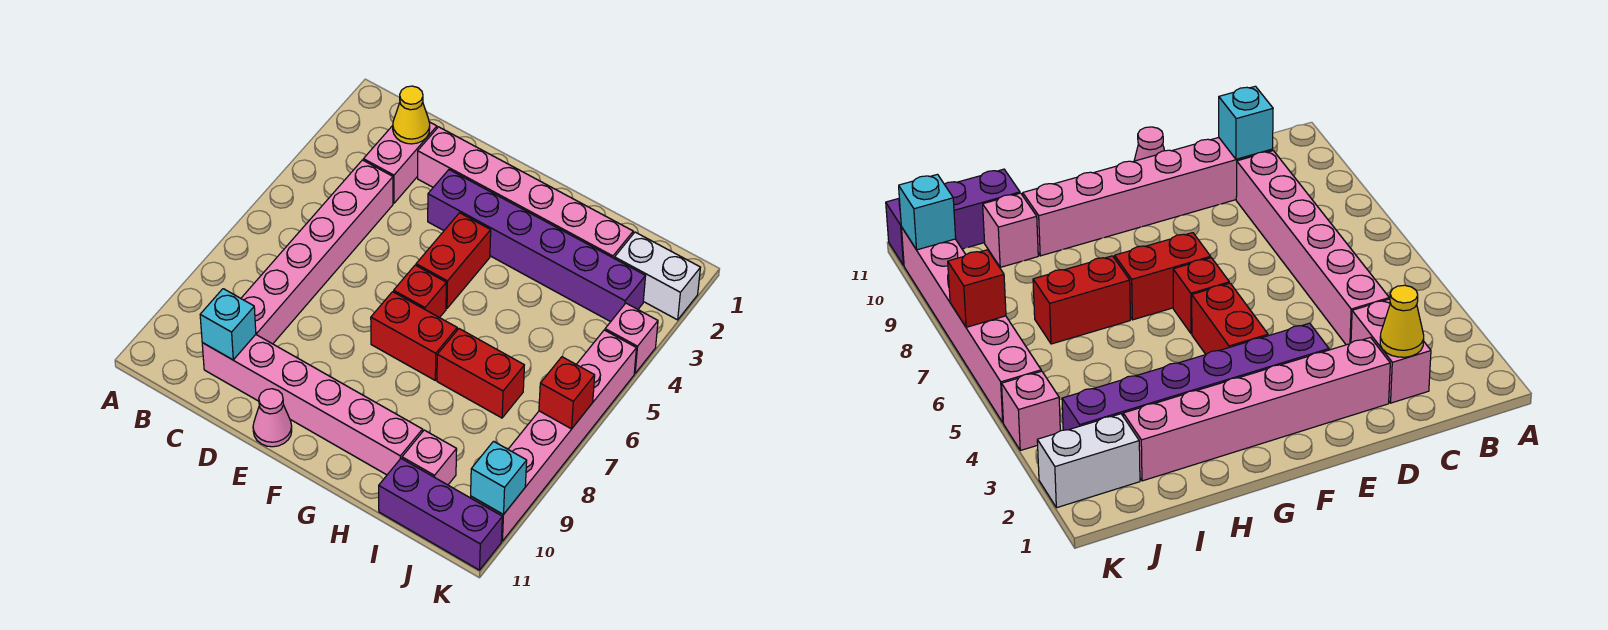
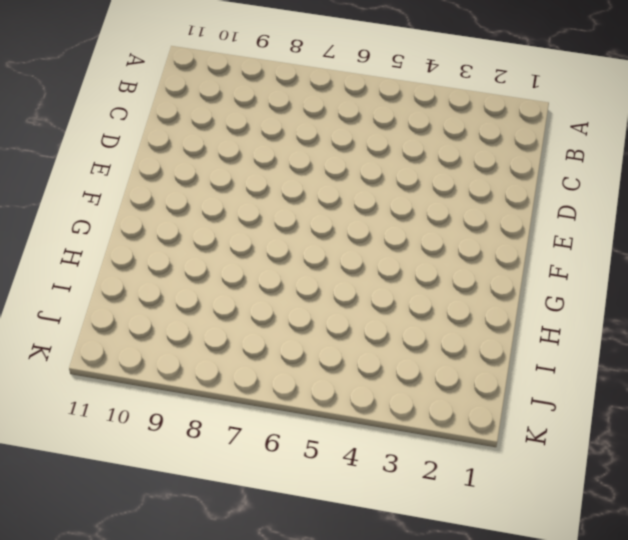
none -> pink brick C2:C3 level 1
none -> pink brick C4:C9 level 1
none -> pink brick C10:H10 level 1

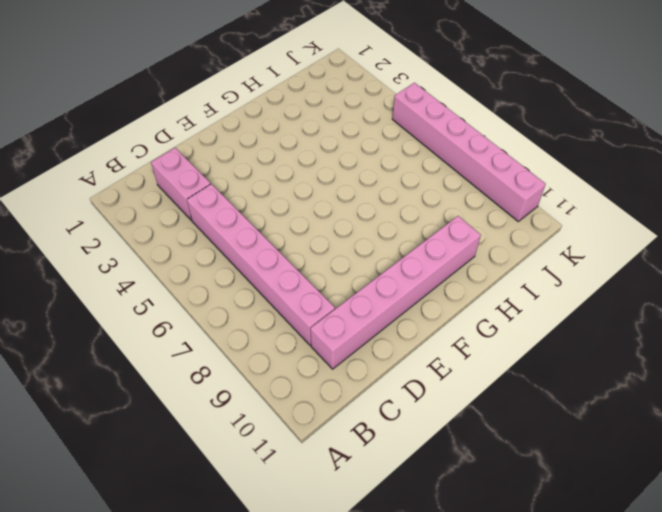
none -> pink brick D2:I2 level 1
none -> purple brick E3:J3 level 1
none -> pink cone E11 level 1

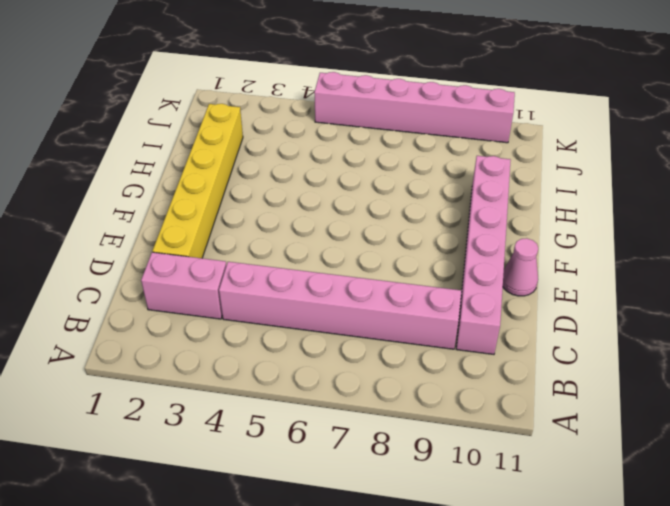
yellow brick D2:I2 level 1 -> pink brick D2:I2 level 1
none -> purple brick E3:J3 level 1
none -> red brick F4:F5 level 1
none -> red brick F6 level 1

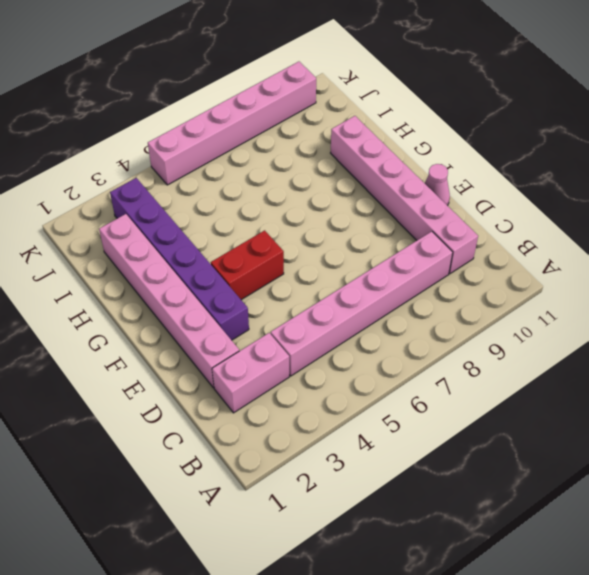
none -> red brick F6 level 1
none -> red brick F7:G7 level 1
none -> red brick H7:I7 level 1

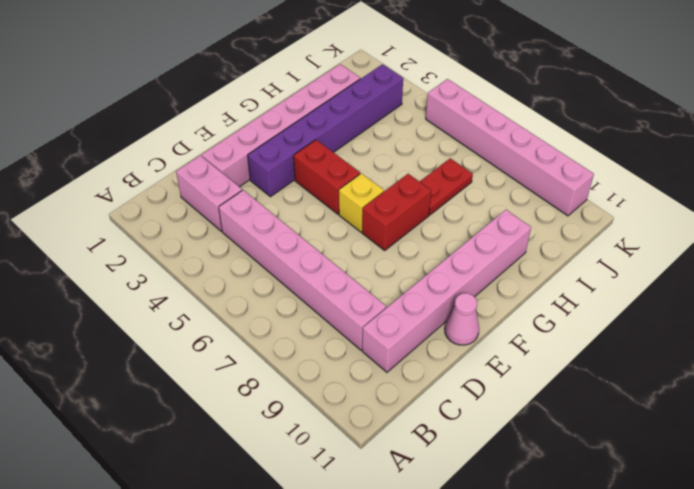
yellow brick F6 level 1 -> red brick F6 level 1
red plate H7:I7 level 1 -> red brick H7:I7 level 1
none -> pink brick I10 level 1
none -> purple brick I11:K11 level 1
none -> white brick J2:K2 level 1

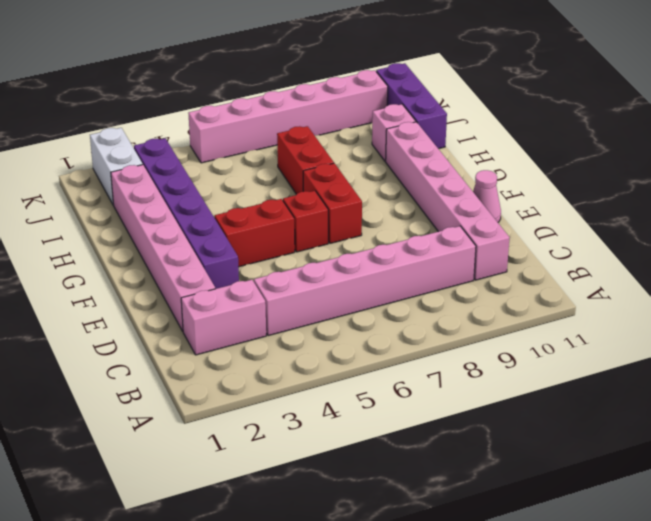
none -> pink brick K4 level 1
none -> yellow cone C2 level 2
none -> cyan brick C10 level 2

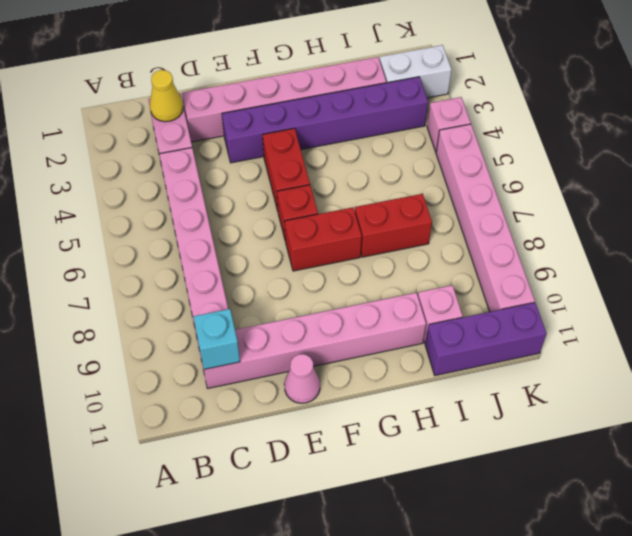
none -> red brick K7 level 2
none -> cyan brick K10 level 2

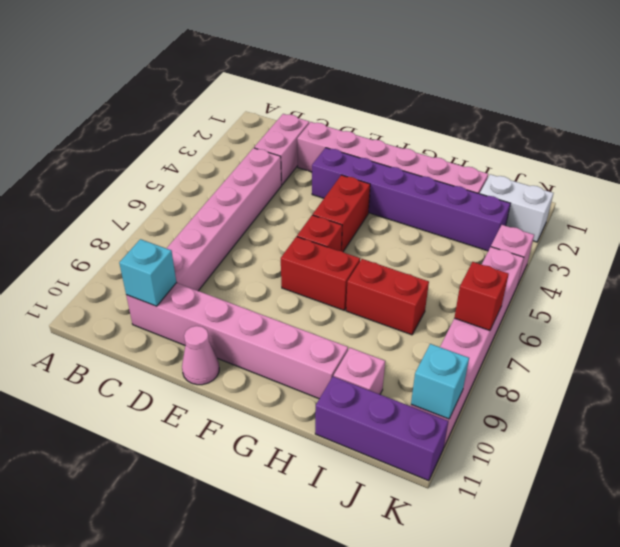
none -> yellow cone C2 level 2

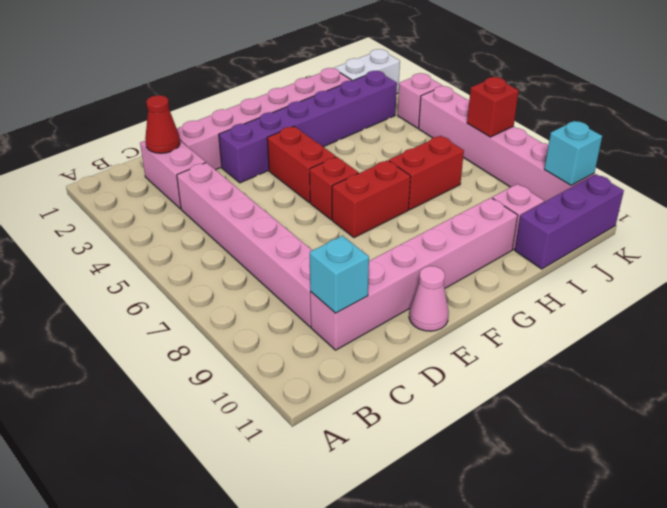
red cone C2 level 2 -> yellow cone C2 level 2

